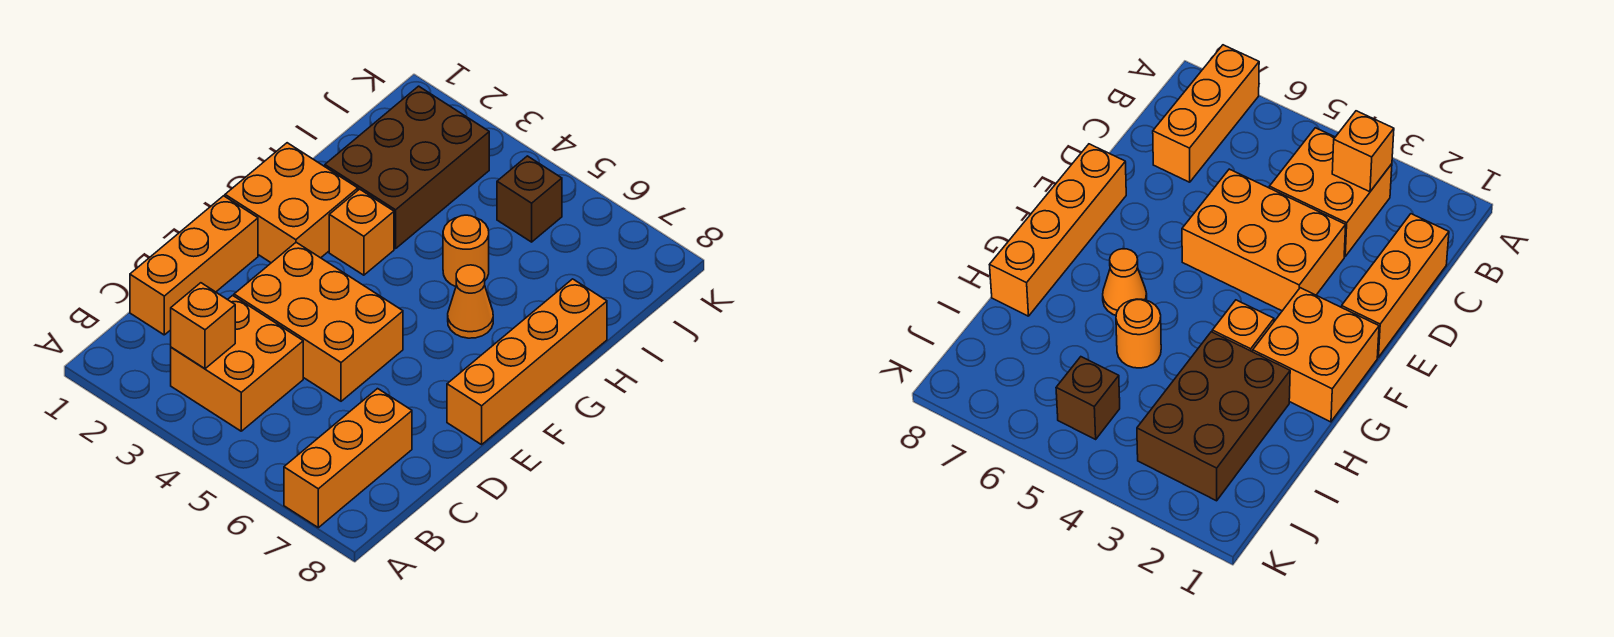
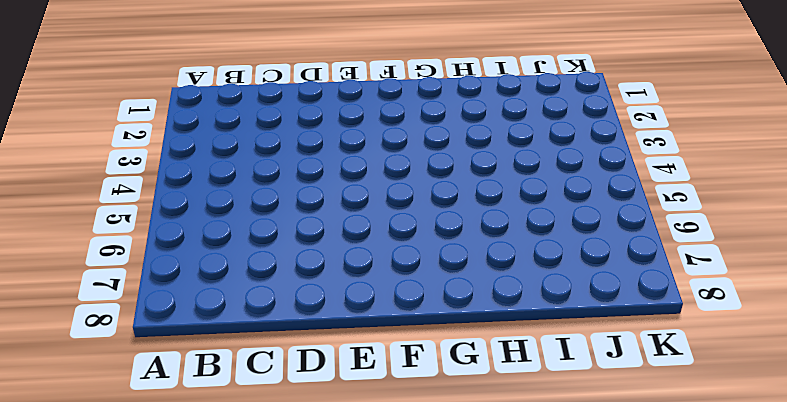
none -> orange brick A7:C7 level 1
none -> orange brick B3:C4 level 1
none -> orange brick C1:E1 level 1

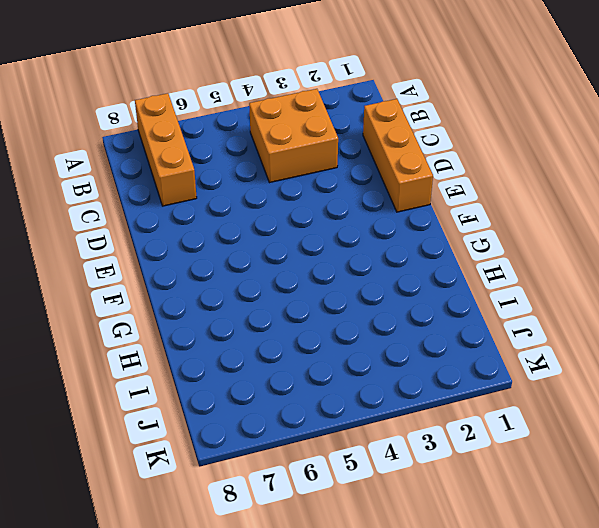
none -> orange brick D3:E5 level 1
none -> orange brick E8:H8 level 1
none -> orange brick F1:G2 level 1

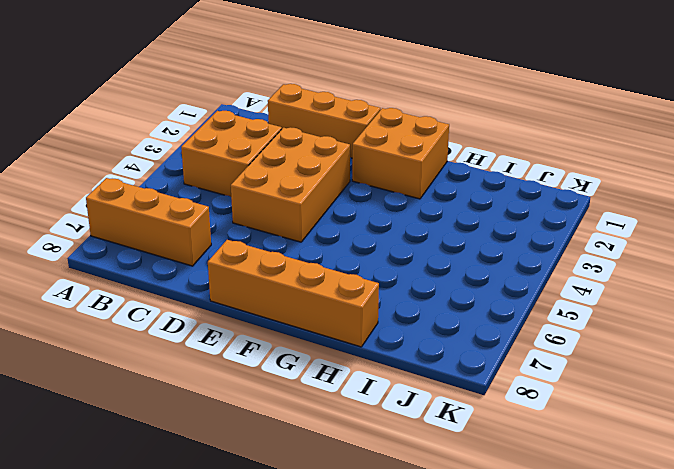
none -> orange brick G3 level 1
none -> orange cone G6 level 1
none -> brown brick H2:J3 level 1

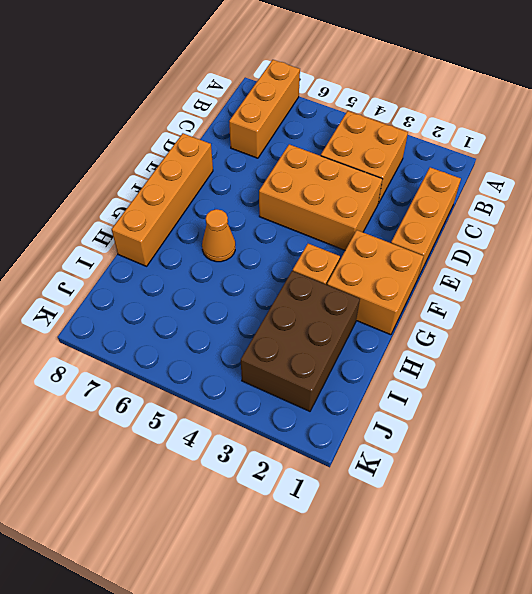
none -> orange round brick H5 level 1
none -> brown brick J5 level 1
none -> orange brick B3 level 2

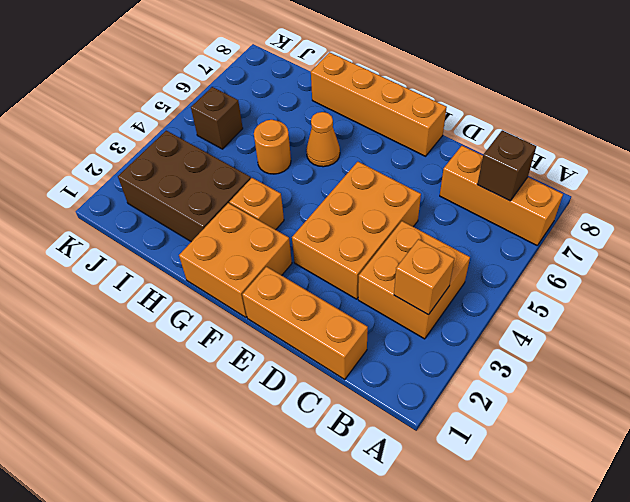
brown brick B7 level 2 -> none

